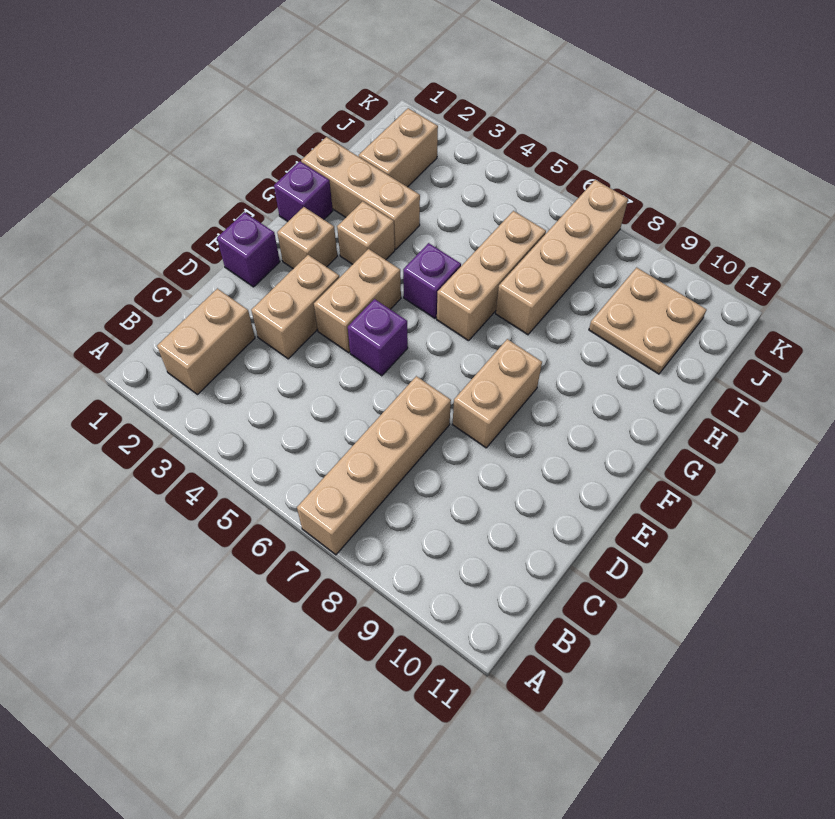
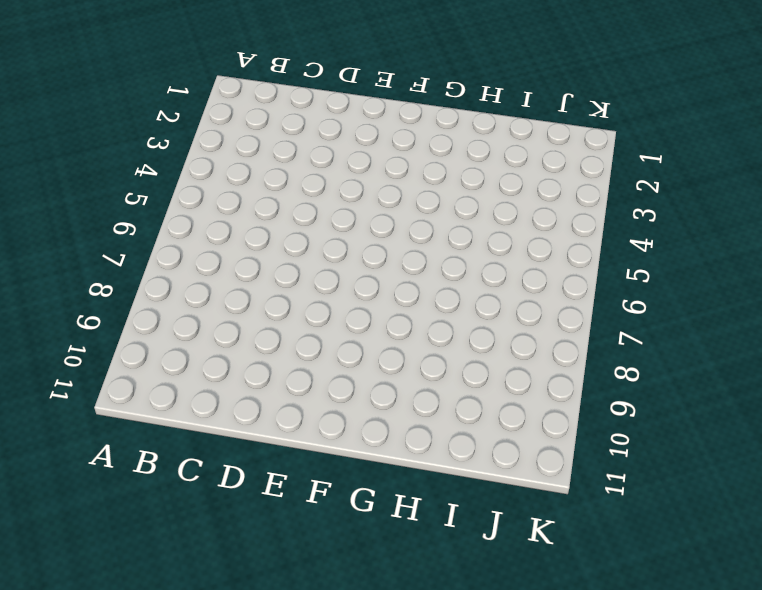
none -> tan brick A7:D7 level 1
none -> tan brick B2:C2 level 1
none -> tan brick D3:E3 level 1

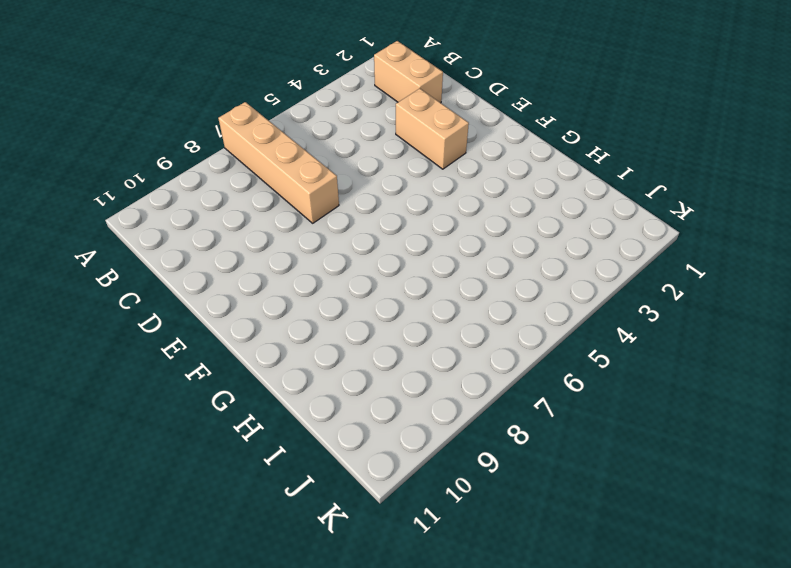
none -> purple brick E1 level 1
none -> tan brick E4:F4 level 1
none -> purple brick E5 level 1

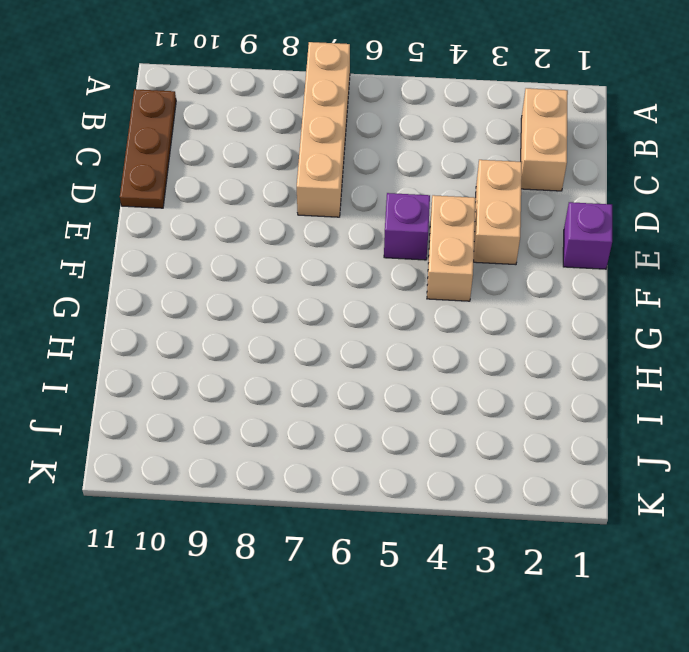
brown plate B11:D11 level 1 -> none
none -> tan brick E8:F8 level 1
none -> tan brick F2 level 1
none -> purple brick G1 level 1

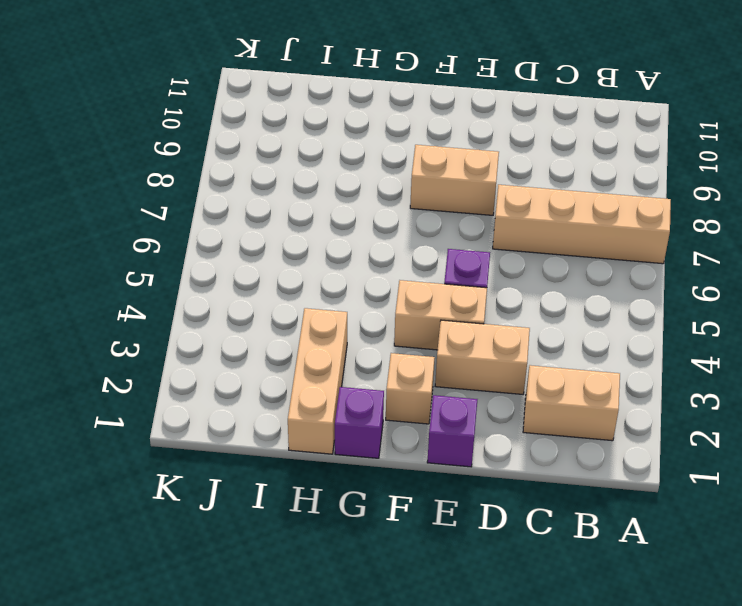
none -> tan brick G3 level 1
none -> purple brick G5 level 1
none -> tan brick G6:I6 level 1

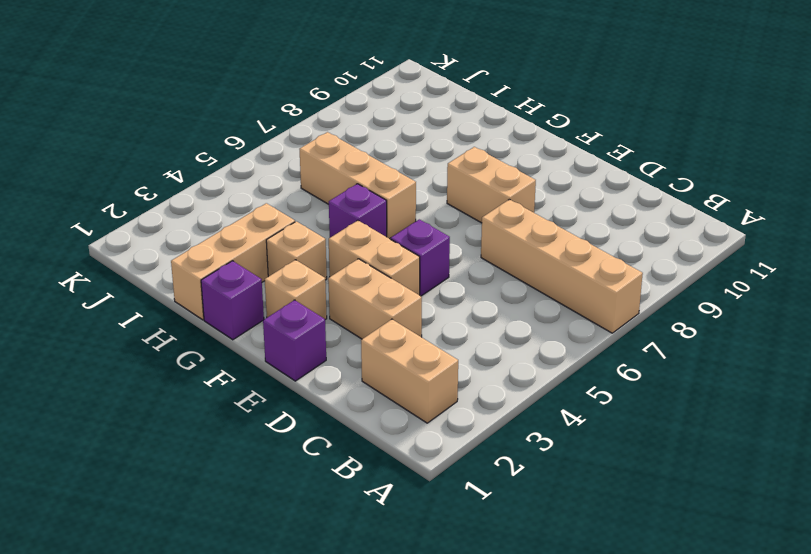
none -> tan brick H7:K7 level 1
none -> tan brick I2:J2 level 1
none -> tan plate I9:J10 level 1

